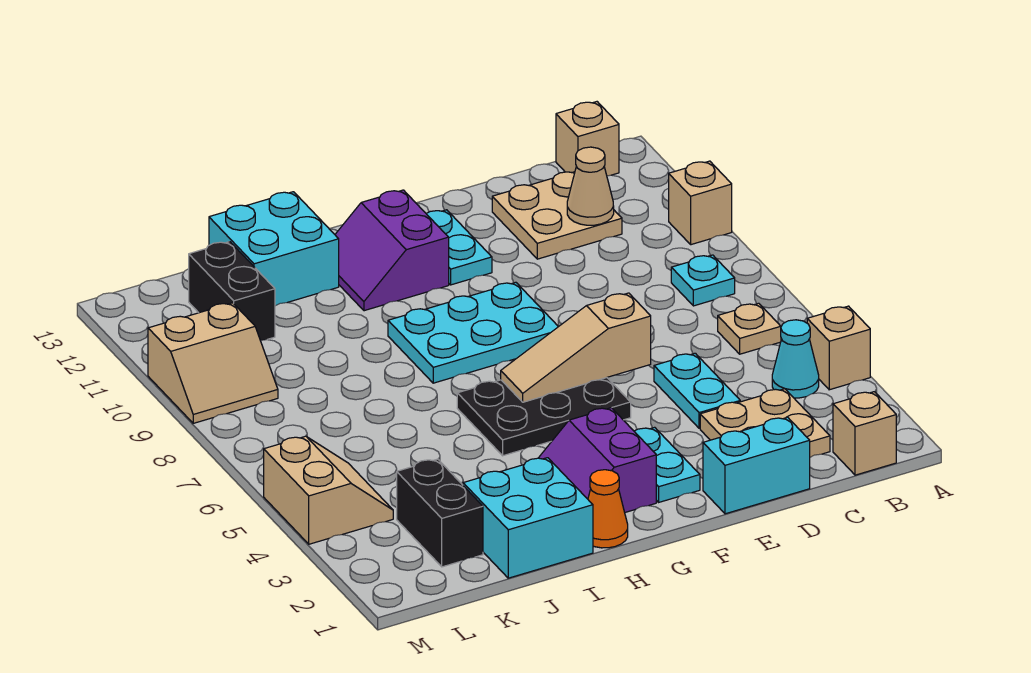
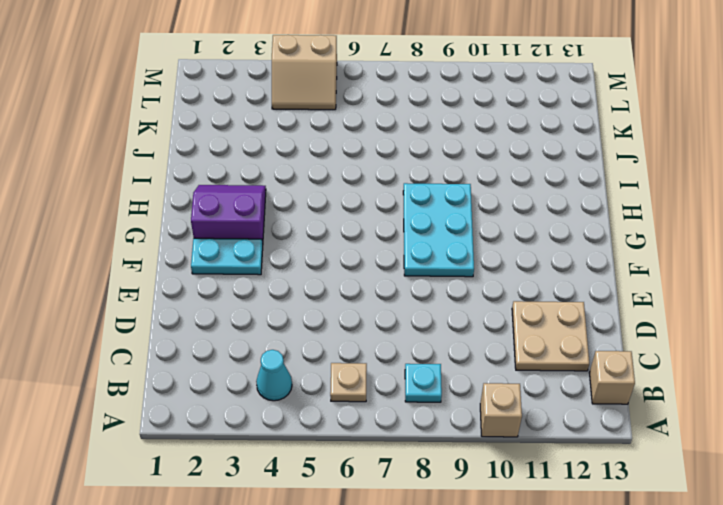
none -> tan brick A4 level 1
none -> tan brick B1 level 1
none -> tan plate C2:D3 level 1

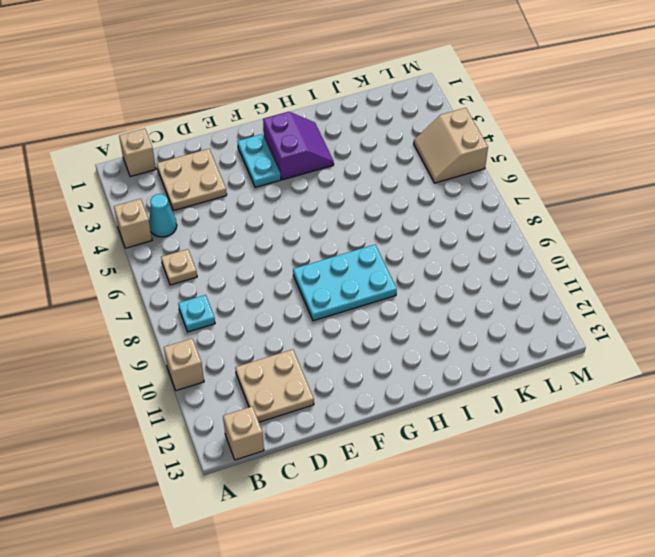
none -> cyan brick D1:E1 level 1
none -> cyan plate D4:D5 level 1
none -> black plate F5:H6 level 1

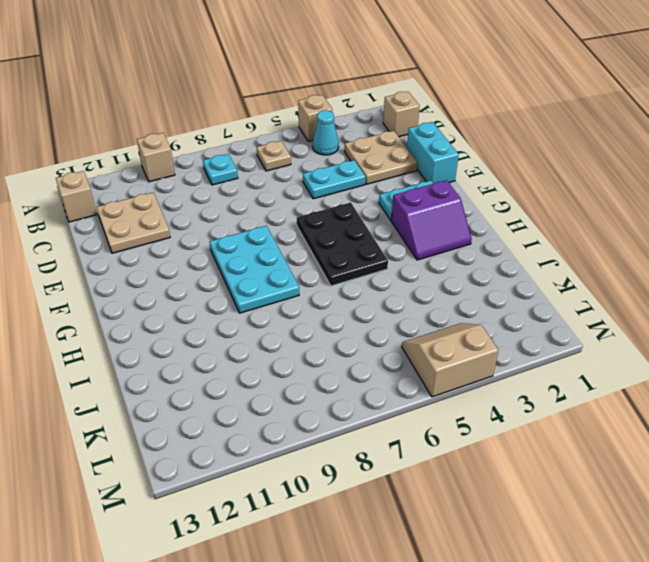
none -> cyan plate F11:F12 level 1
none -> purple slope G11:H12 level 1 top G
none -> orange cone H1 level 1

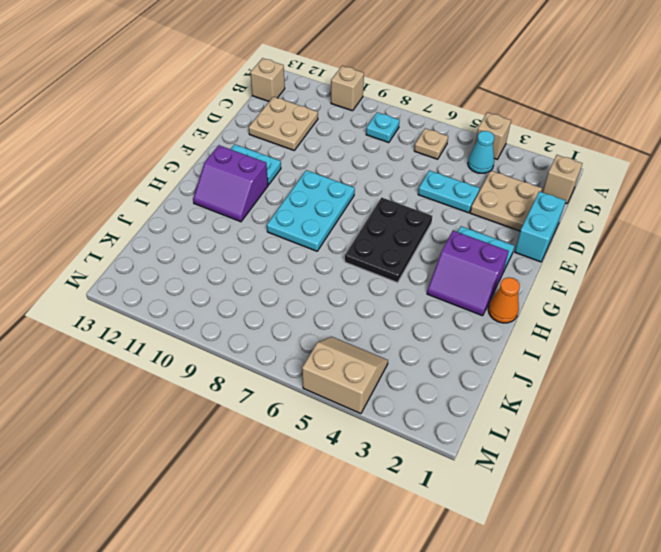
none -> cyan brick I1:J2 level 1
none -> cyan brick I12:J13 level 1
none -> black brick K2:K3 level 1

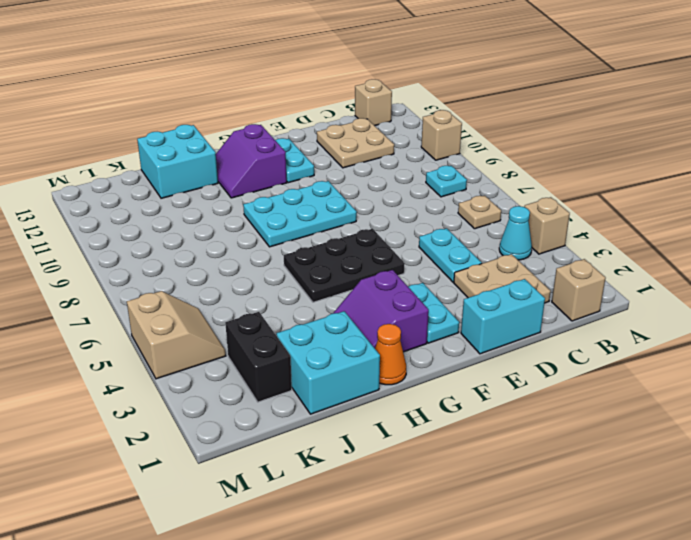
none -> black brick K11:K12 level 1
none -> tan slope L9:M10 level 1 top 10
none -> tan cone C11 level 2

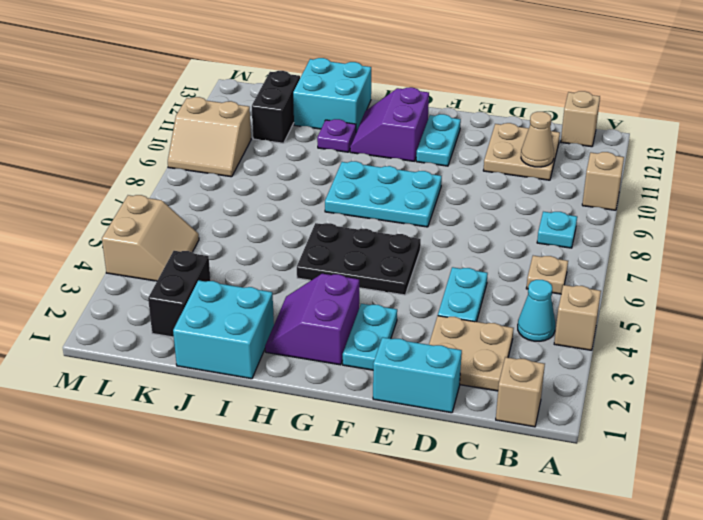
purple plate I11 level 1 -> none
none -> orange cone H1 level 1
none -> tan slope E6:G6 level 2 top E

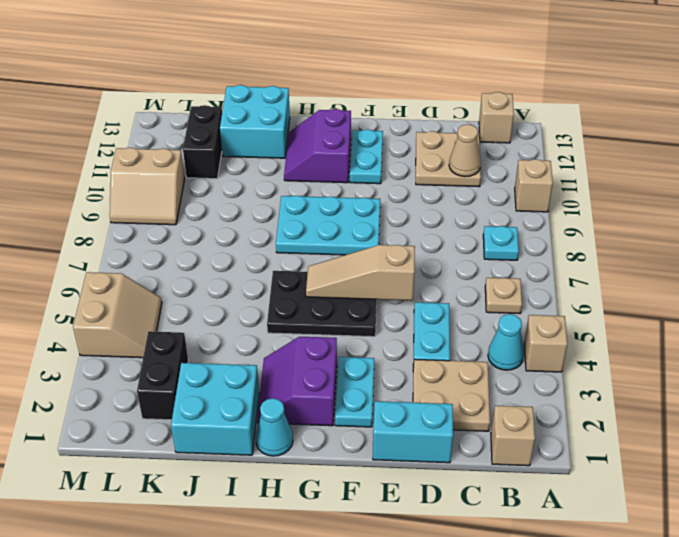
cyan cone H1 level 1 -> orange cone H1 level 1

